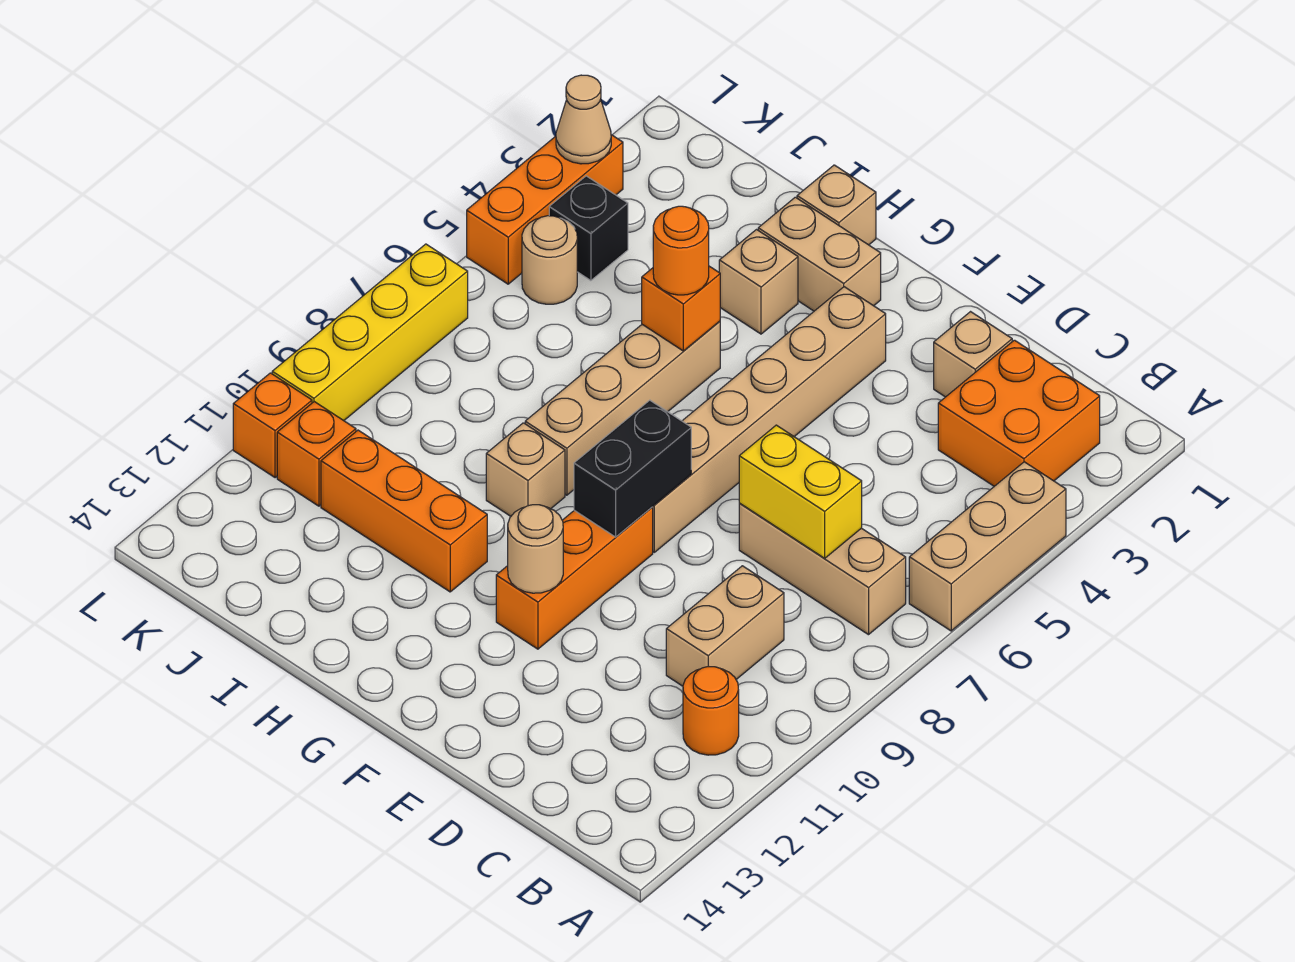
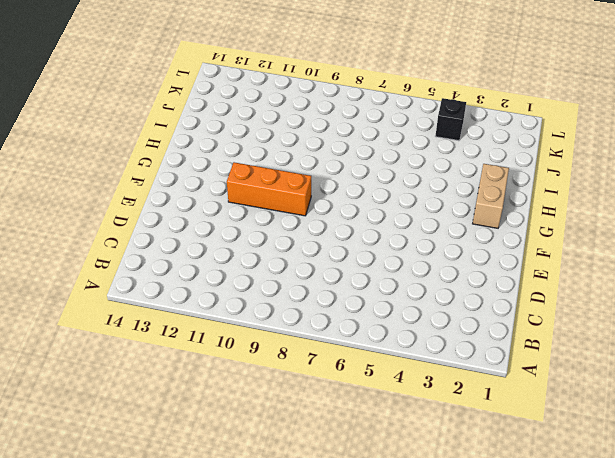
none -> tan brick A4:A6 level 1
none -> orange brick B2:C3 level 1
none -> tan brick B7:D7 level 1

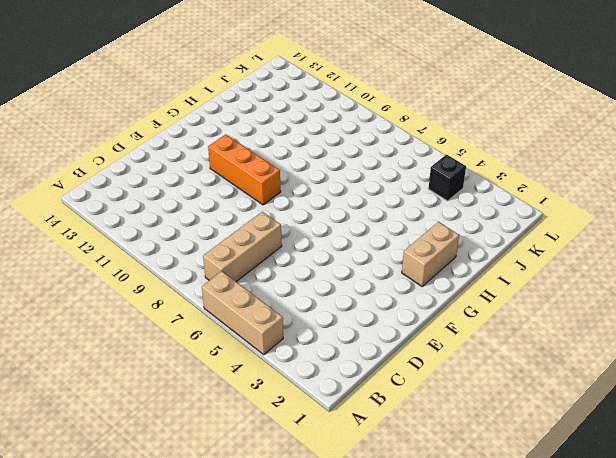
none -> orange brick B2:C3 level 1
none -> orange round brick B11 level 1
none -> tan brick C9:C10 level 1

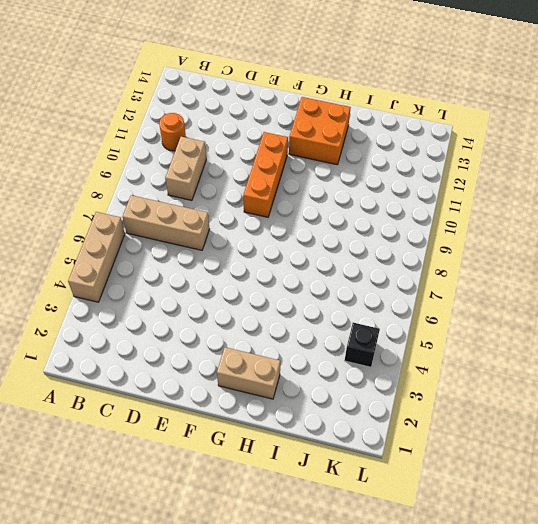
orange brick G12:H13 level 1 -> orange brick B2:C3 level 1
none -> tan brick D2 level 1
none -> tan brick F3:F8 level 1
none -> tan brick H1 level 1

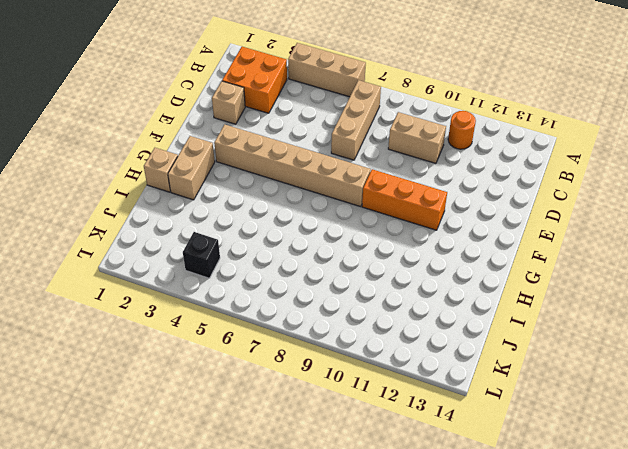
none -> tan brick H3 level 1
none -> tan brick H5:H8 level 1
none -> tan brick H9 level 1

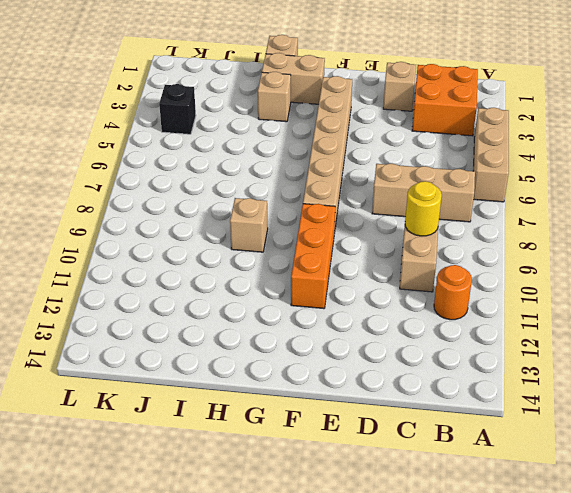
yellow round brick C9 level 2 -> none
none -> tan brick H5:H8 level 1
none -> orange brick H11:J11 level 1
none -> tan round brick K5 level 1

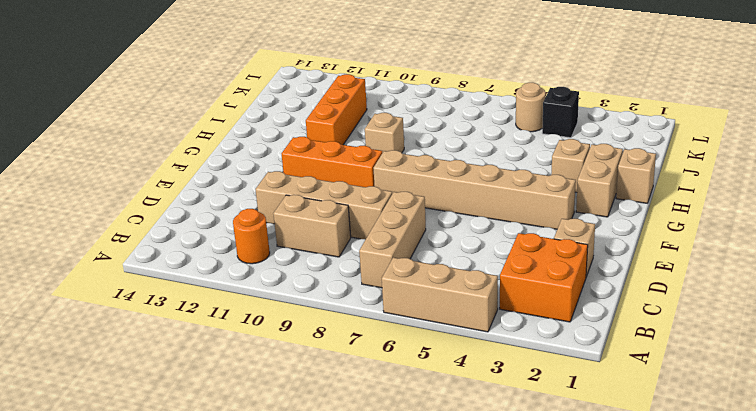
tan brick D8:D11 level 1 -> tan brick H5:H8 level 1
none -> orange brick K11 level 1
none -> orange brick L3:L5 level 1
none -> yellow brick L7:L10 level 1

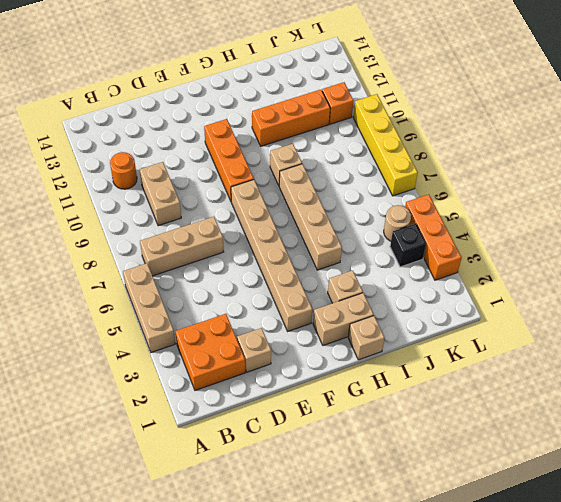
none -> orange brick L11 level 1
none -> yellow brick C7:D7 level 2
none -> black brick F8:F9 level 2

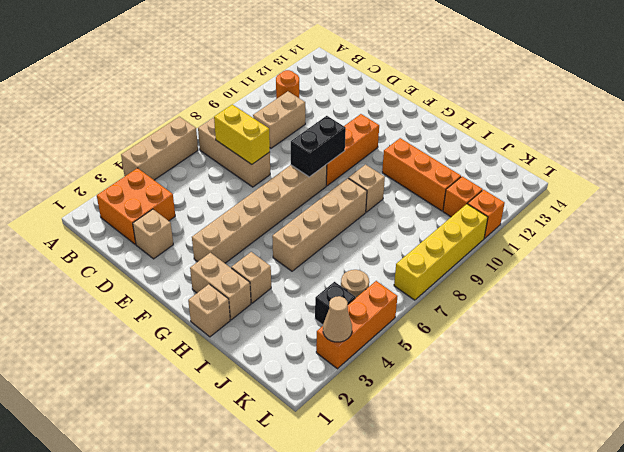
none -> tan round brick F11 level 2
none -> orange brick H5 level 2
none -> orange round brick H5 level 3

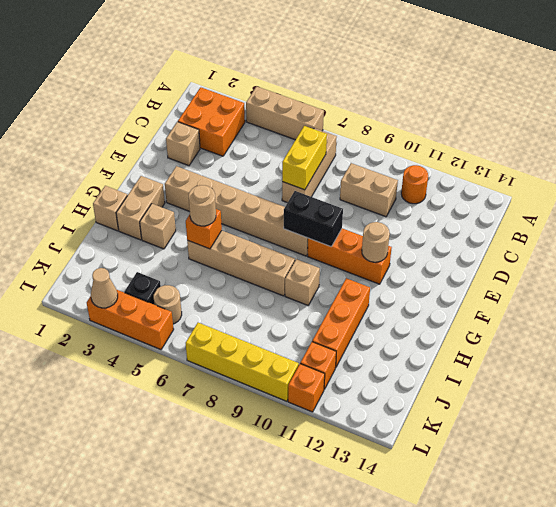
tan round brick H5 level 3 -> orange round brick H5 level 3

